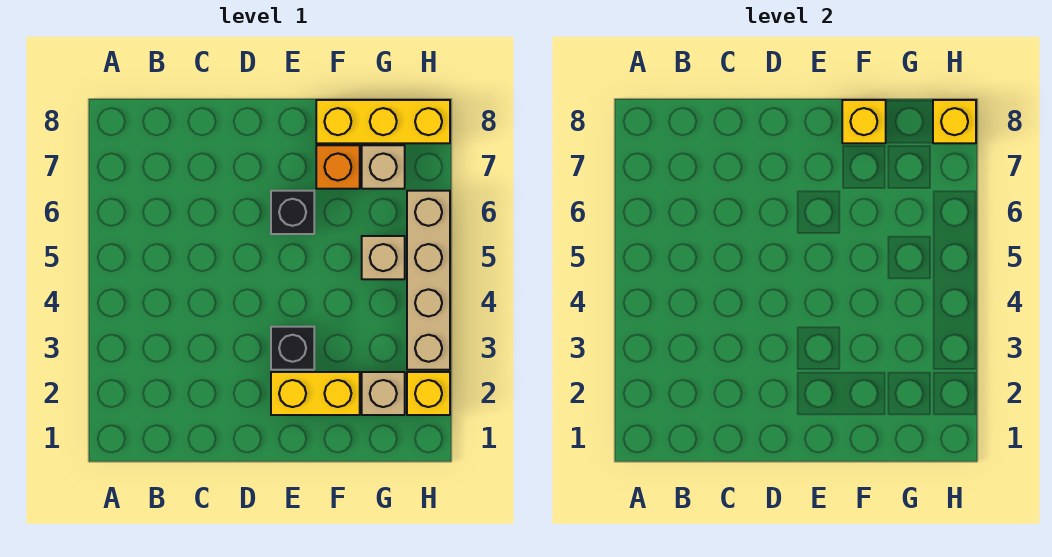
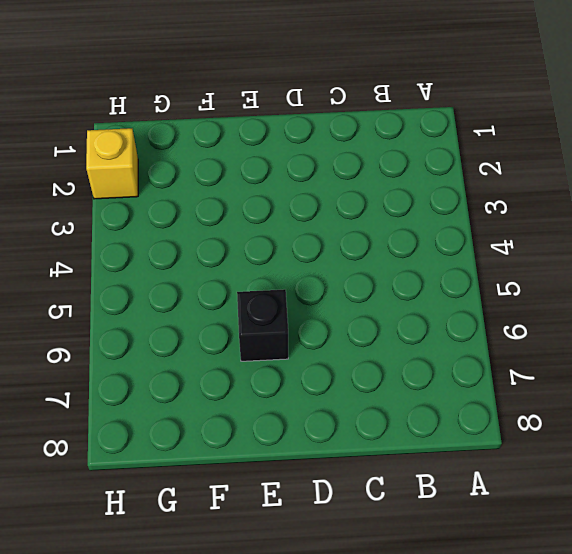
none -> yellow brick E2:F2 level 1
none -> black brick E3 level 1
none -> orange brick F7 level 1

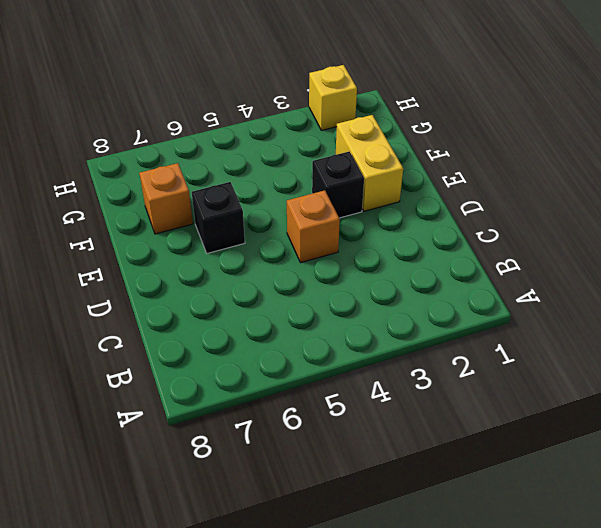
orange brick D4 level 1 -> none
none -> yellow brick F8:H8 level 1
none -> tan brick G2 level 1
none -> tan brick G5 level 1

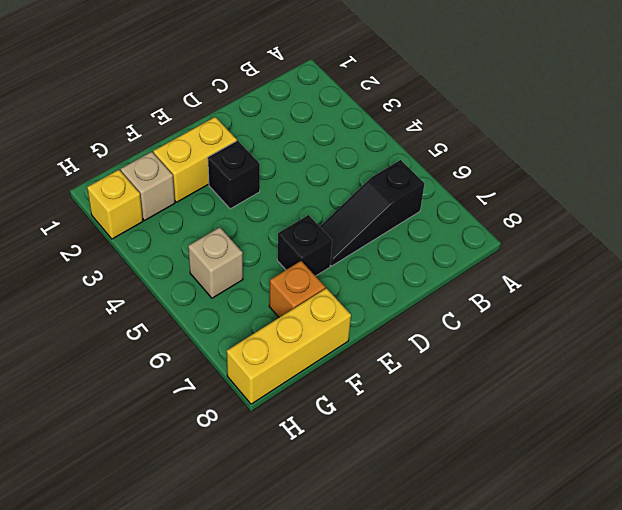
black slope B6:D6 level 1 top B -> none
none -> tan brick G7 level 1
none -> tan brick H3:H6 level 1
none -> yellow brick F8 level 2

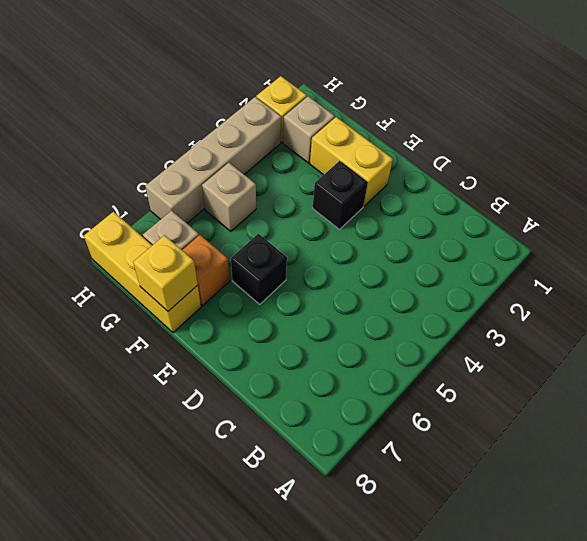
none -> yellow brick H8 level 2

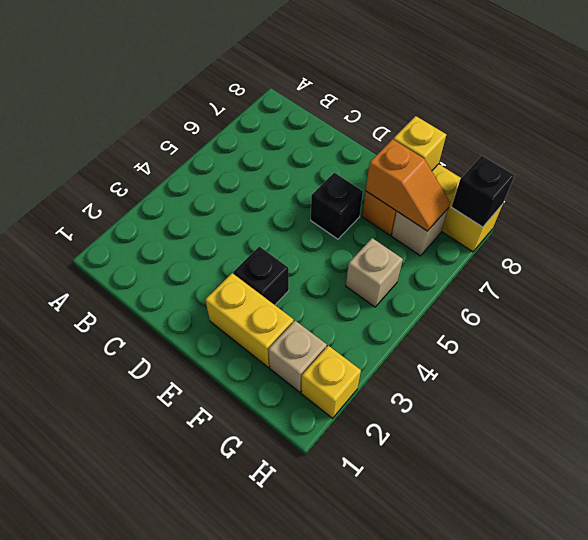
orange slope F7:G7 level 2 top F -> none
black brick H8 level 2 -> yellow brick H8 level 2
none -> tan brick H3:H6 level 1

